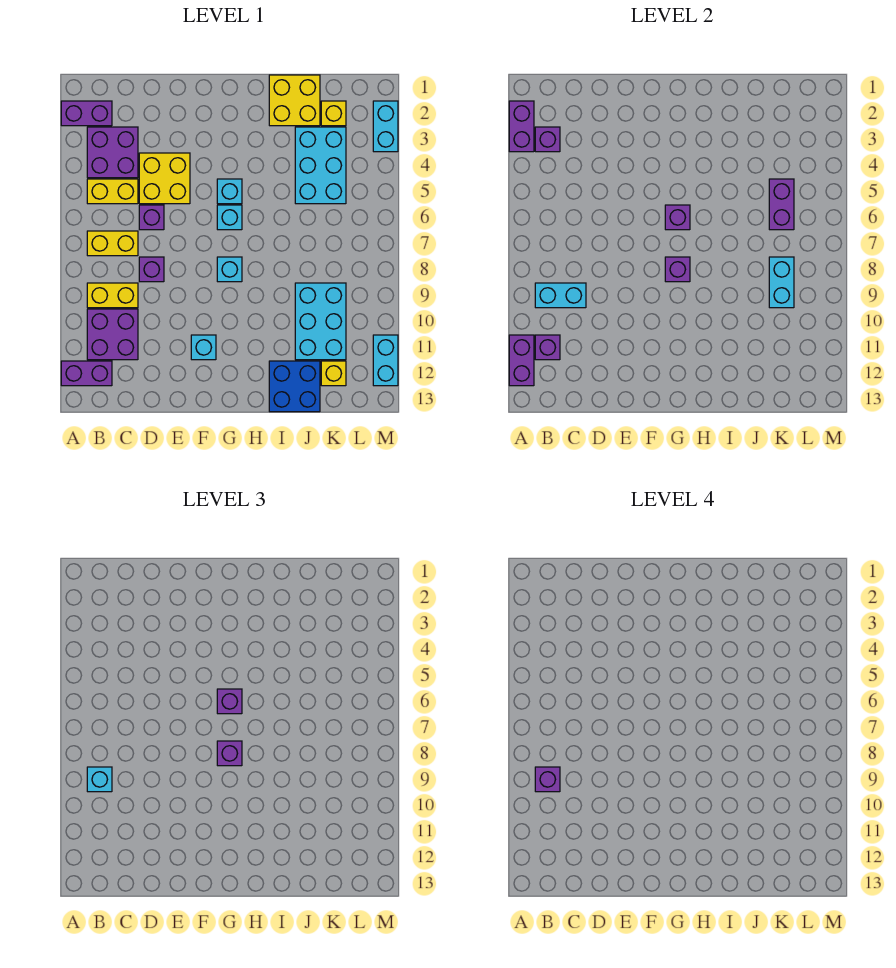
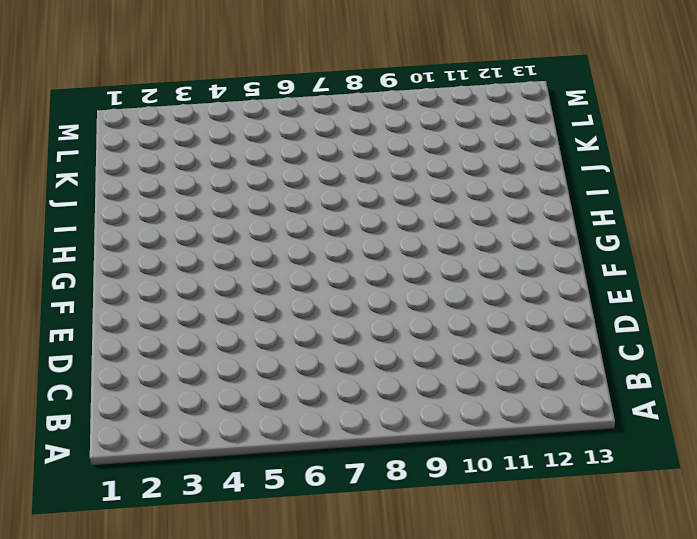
none -> purple brick A2:B2 level 1
none -> purple brick A12:B12 level 1
none -> purple brick B3:C4 level 1
none -> yellow brick B5:C5 level 1

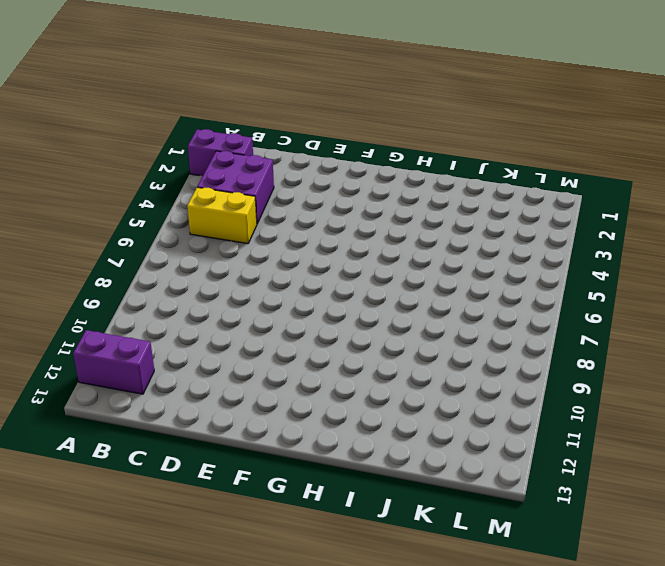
none -> yellow brick B7:C7 level 1
none -> yellow brick B9:C9 level 1
none -> purple brick B10:C11 level 1
none -> yellow brick D4:E5 level 1

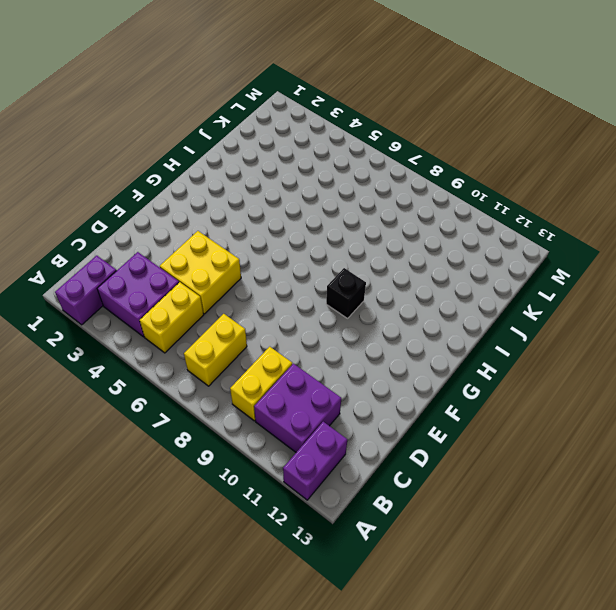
black brick G9 level 1 -> none
none -> purple brick D6 level 1
none -> purple brick D8 level 1
none -> cyan brick F11 level 1
none -> cyan brick G5 level 1

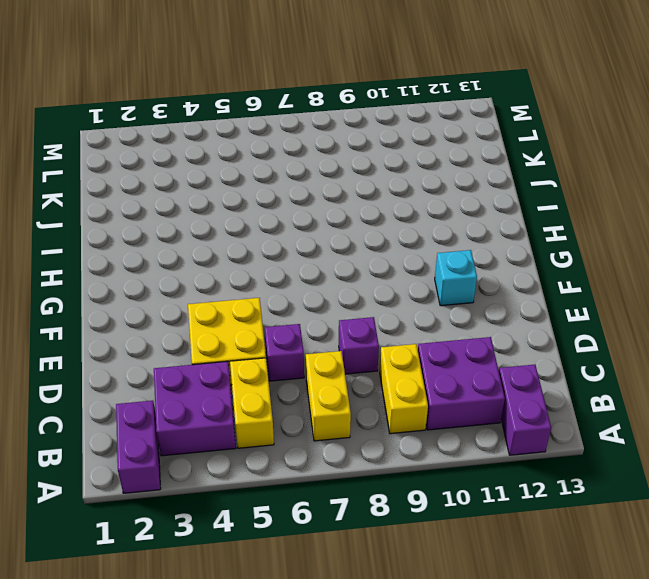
none -> cyan brick G5 level 1
none -> cyan brick G6 level 1
none -> cyan brick G8 level 1
none -> yellow brick I1:J2 level 1

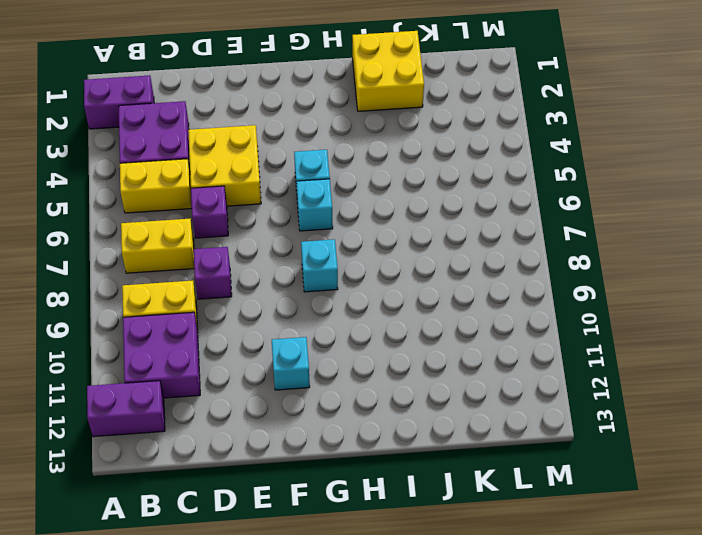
none -> blue brick I12:J13 level 1
none -> cyan brick J3:K5 level 1
none -> cyan brick J9:K11 level 1
none -> yellow brick K2 level 1

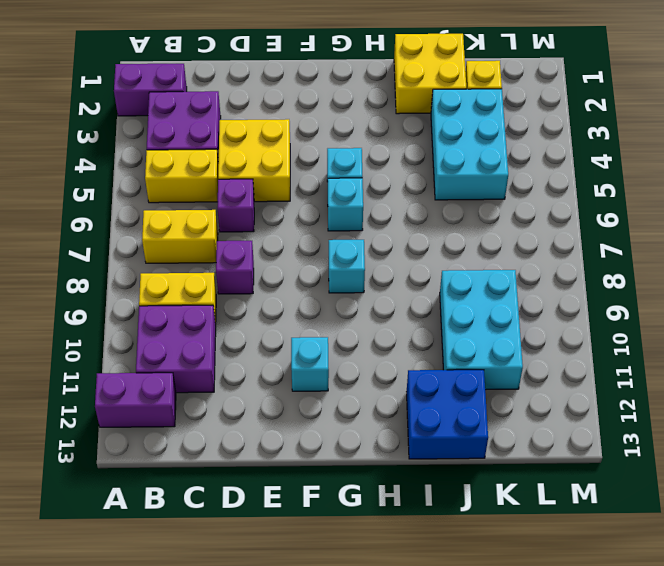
none -> yellow brick K12 level 1
none -> cyan brick M2:M3 level 1
none -> cyan brick M11:M12 level 1
none -> purple brick A2:A3 level 2

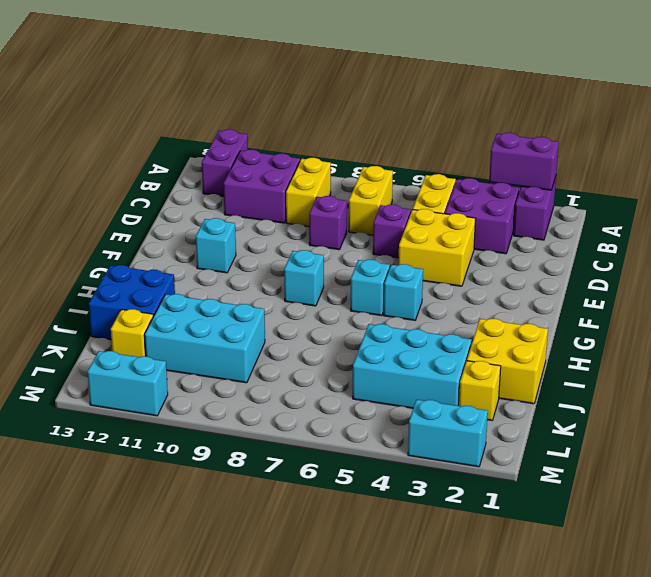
none -> purple brick A11:A12 level 2
none -> purple brick B3 level 2
none -> cyan brick B9:C9 level 2
none -> purple brick B11 level 2

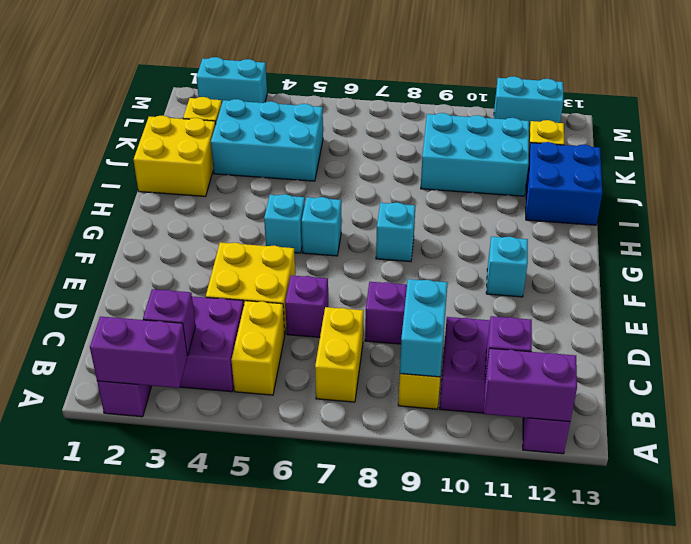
none -> purple brick G6 level 2
none -> purple brick G8 level 2
none -> purple brick K5:K6 level 2
none -> cyan brick K8:K9 level 2

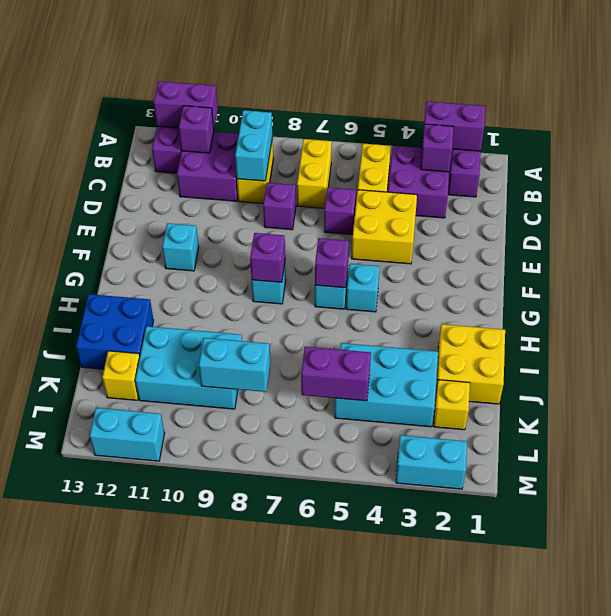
none -> cyan brick B9 level 3
none -> purple brick G6 level 3
none -> purple brick G8 level 3
none -> purple brick B9 level 4

